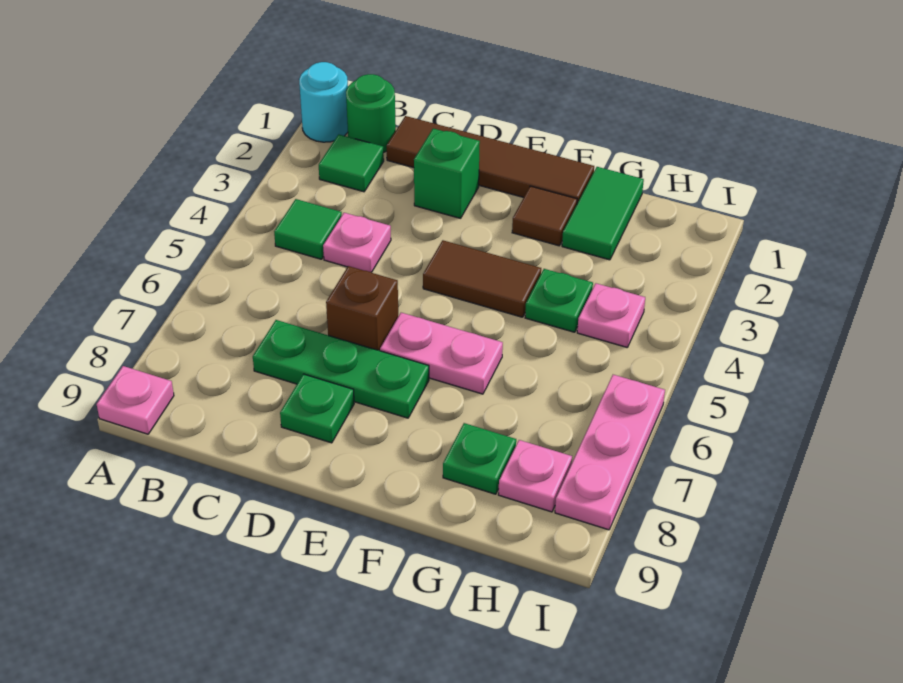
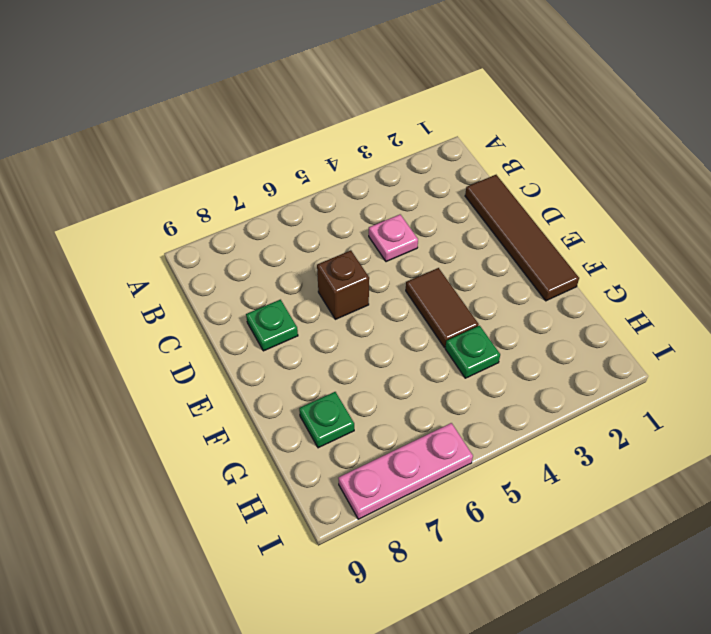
none -> cyan round brick A1 level 1
none -> pink plate A9 level 1
none -> green round brick B1 level 1

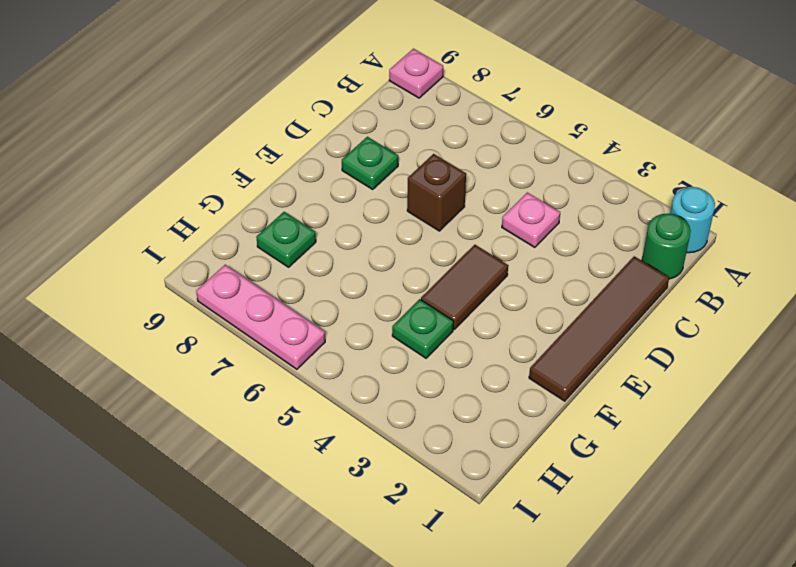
none -> green tile B2 level 1
none -> green tile B4 level 1
none -> green plate C7:E7 level 1

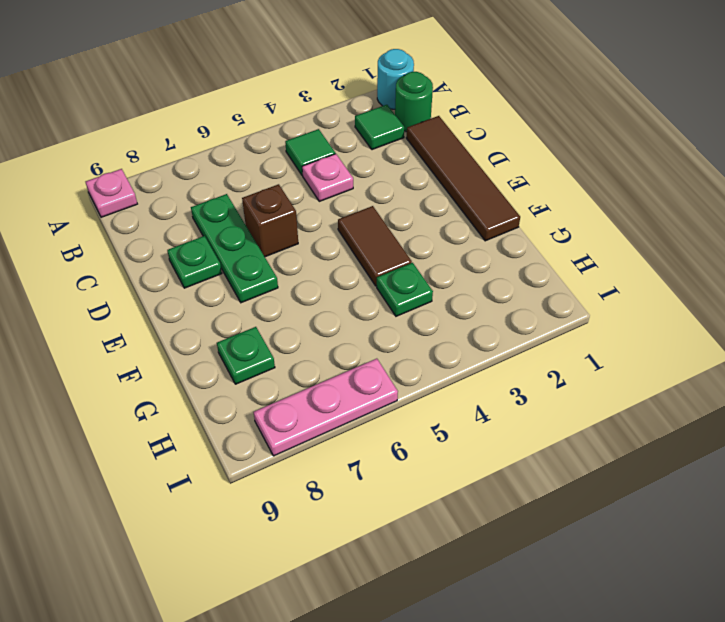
none -> green brick D2 level 1
none -> pink plate E6:F6 level 1
none -> brown tile F2 level 1

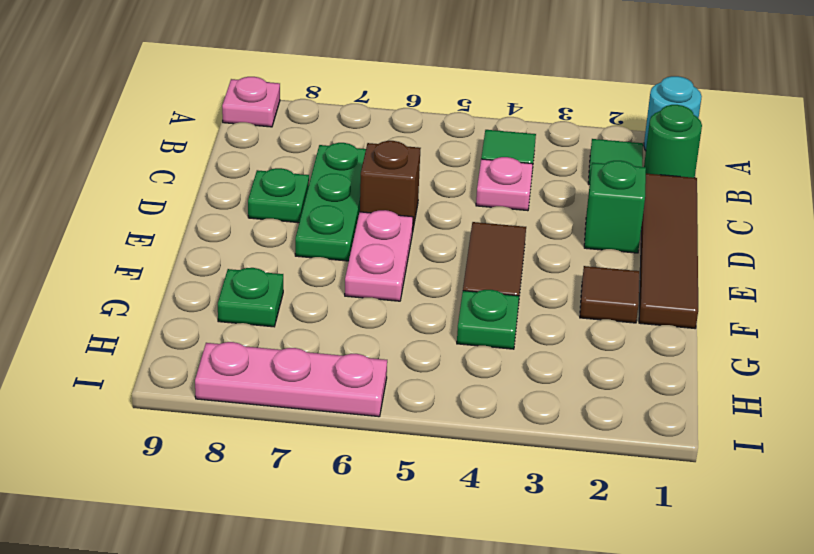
none -> green tile G1:G2 level 1
none -> pink plate H4 level 1
none -> pink plate H8 level 1

